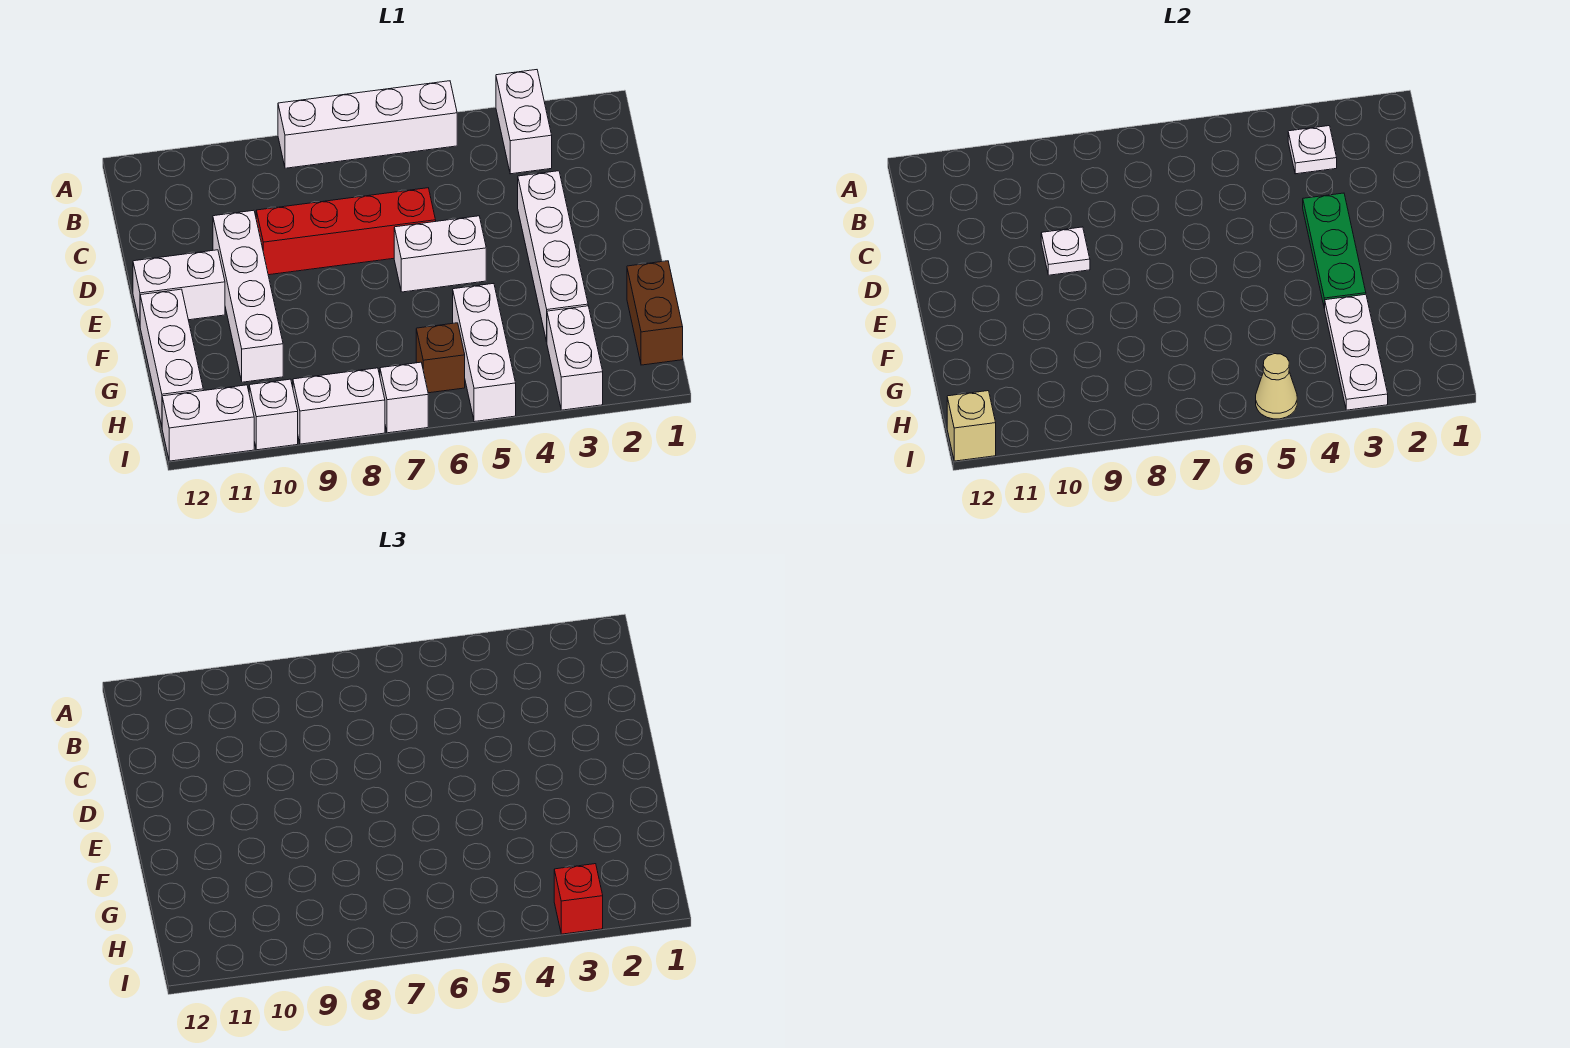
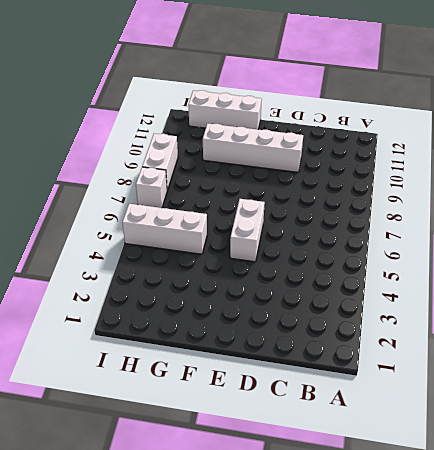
none -> white brick A3:B3 level 1
none -> white brick A5:A8 level 1
none -> white brick D3:G3 level 1

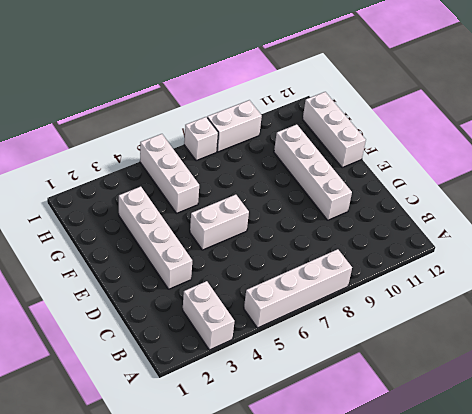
none -> red brick D6:D9 level 1
none -> white brick E11:E12 level 1
none -> brown brick G1:H1 level 1

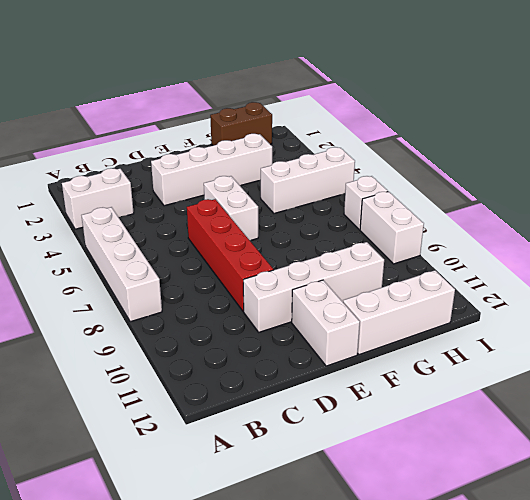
none -> white brick H3:I3 level 1
none -> brown brick H6 level 1
none -> white brick I10 level 1

